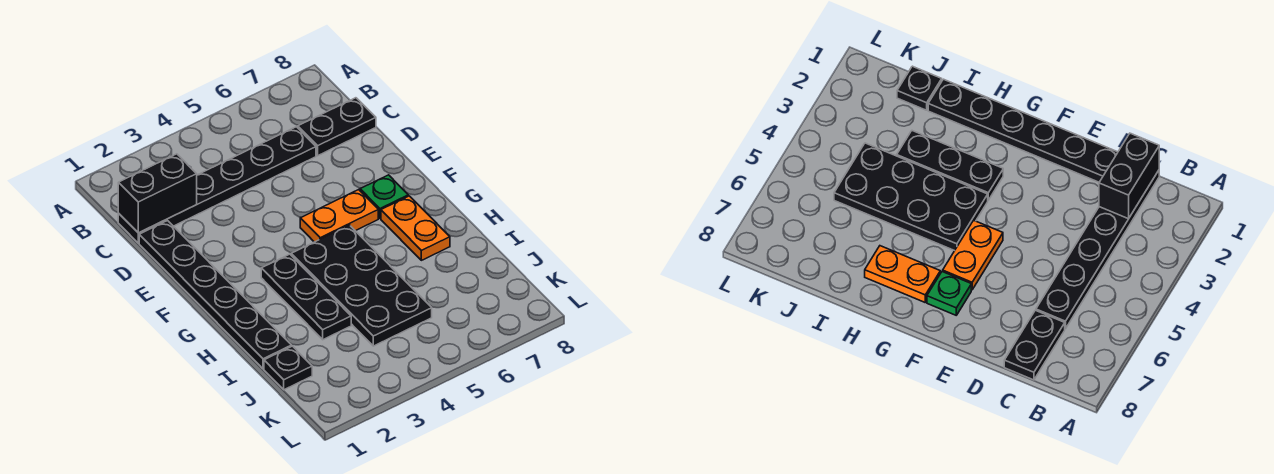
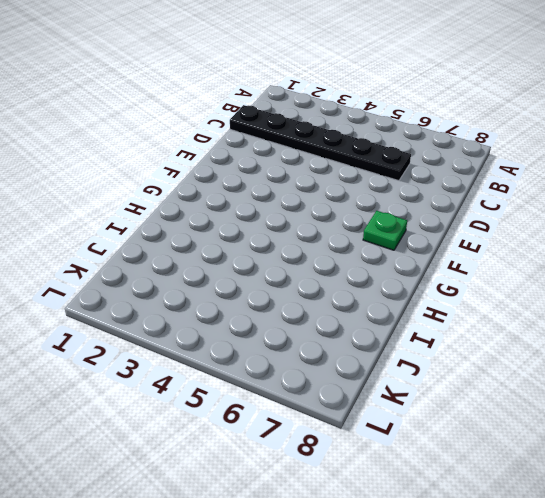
none -> black plate C7:C8 level 1
none -> black plate D1:I1 level 1

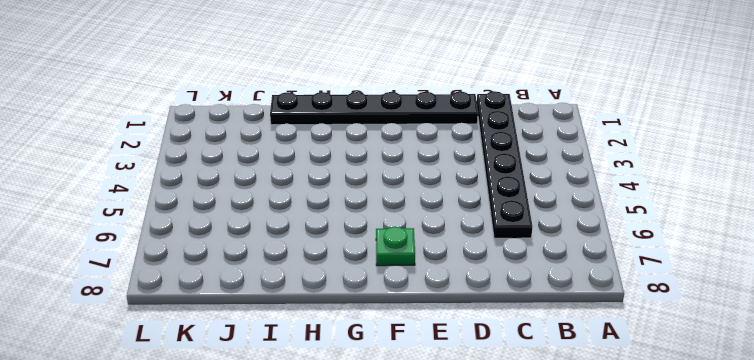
none -> black plate C7:C8 level 1
none -> orange plate F5:F6 level 1

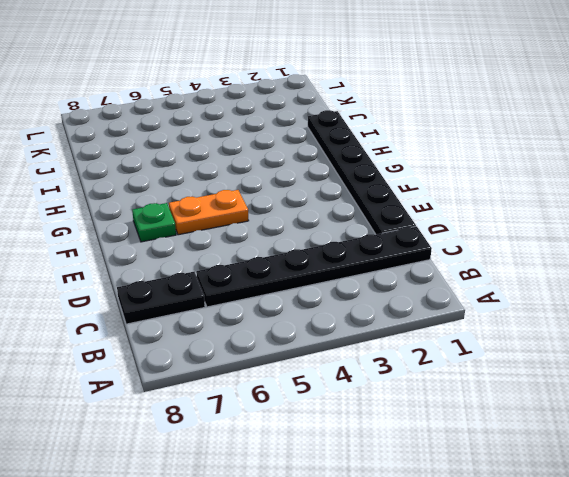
none -> black plate G3:I3 level 1
none -> black plate G4:J5 level 1

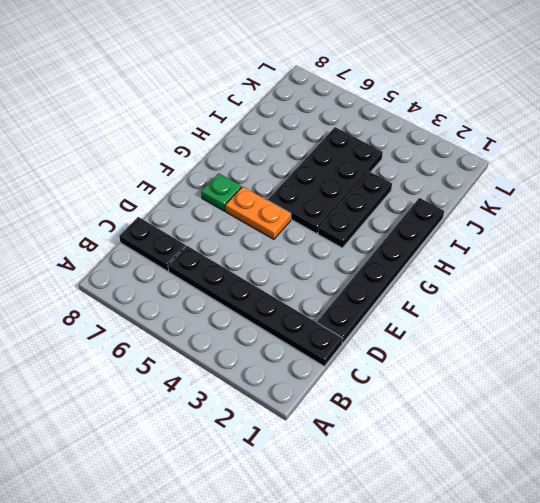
none -> orange plate G7:H7 level 1
none -> black plate J1 level 1

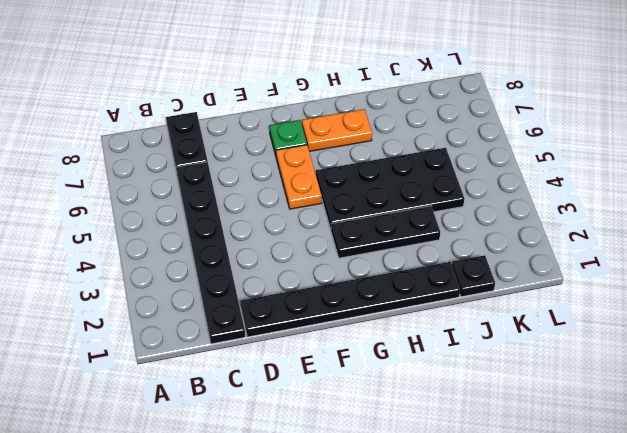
none -> black brick C1:C2 level 2

